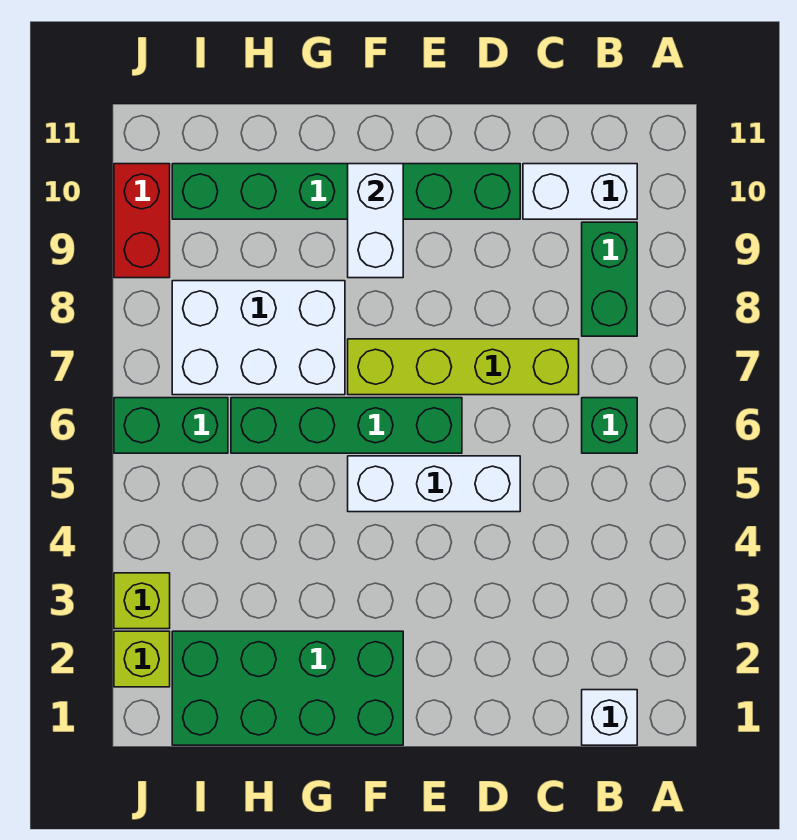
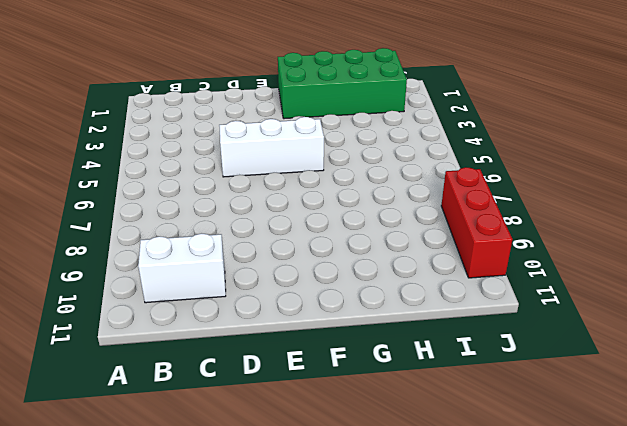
red brick J8:J10 level 1 -> red brick J9:J10 level 1
none -> white brick B1 level 1
none -> green brick B6 level 1
none -> green brick B8:B9 level 1

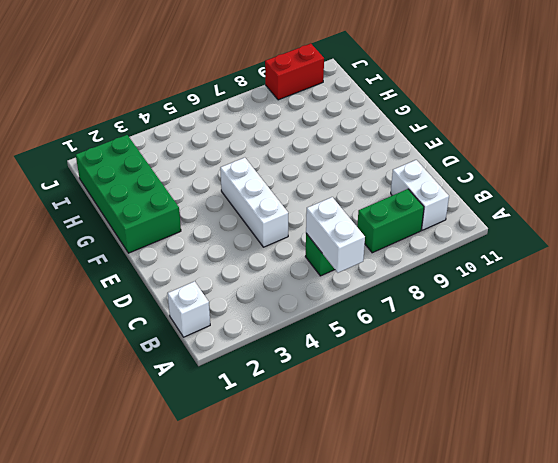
white brick A6:B6 level 2 -> white brick F9:F10 level 2
none -> lime brick C7:F7 level 1
none -> green brick D10:I10 level 1
none -> green brick E6:H6 level 1

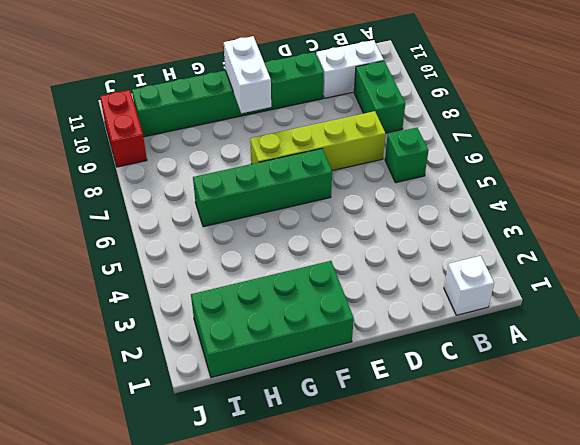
none -> white brick D5:F5 level 1
none -> white brick G7:I8 level 1
none -> green brick I6:J6 level 1

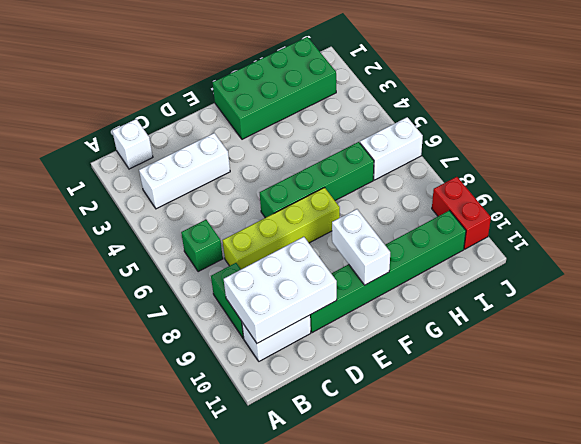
white brick B3:D3 level 1 -> white brick D5:F5 level 1
white brick B9:D10 level 2 -> white brick G7:I8 level 1
white brick I6:J6 level 1 -> green brick I6:J6 level 1
none -> lime brick J2 level 1
none -> lime brick J3 level 1

